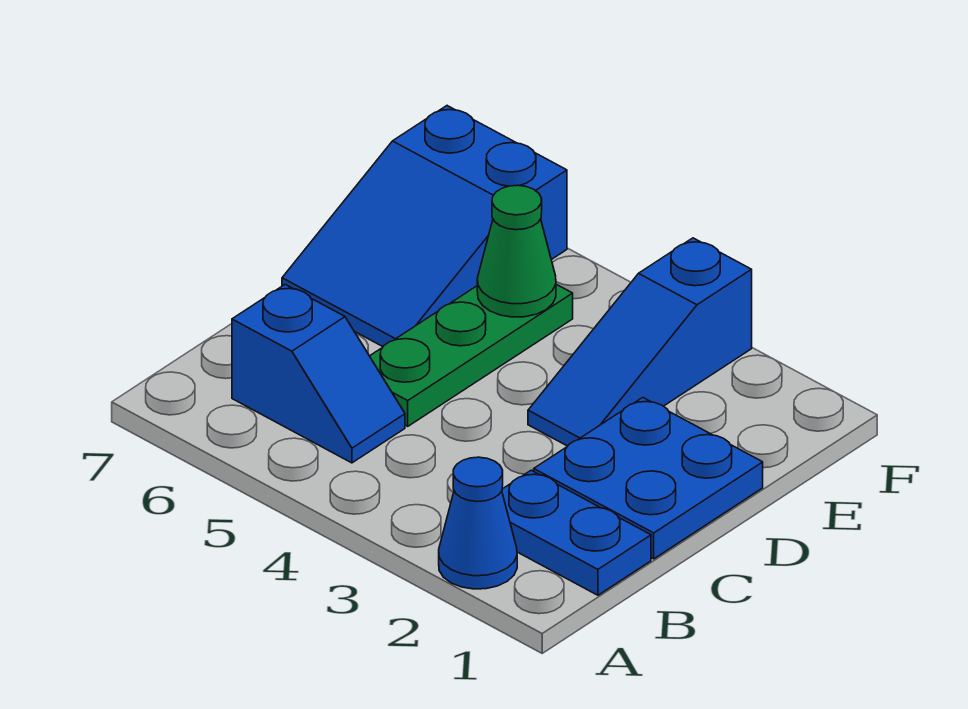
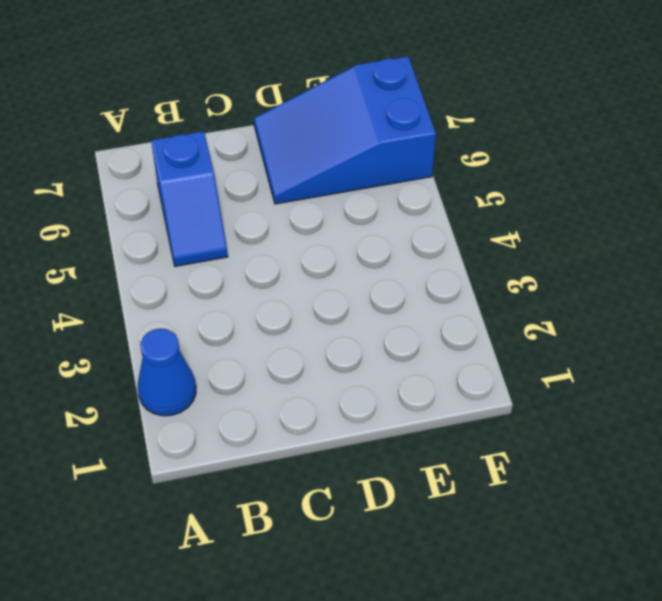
none -> blue plate B1:B2 level 1
none -> blue plate C1:D2 level 1

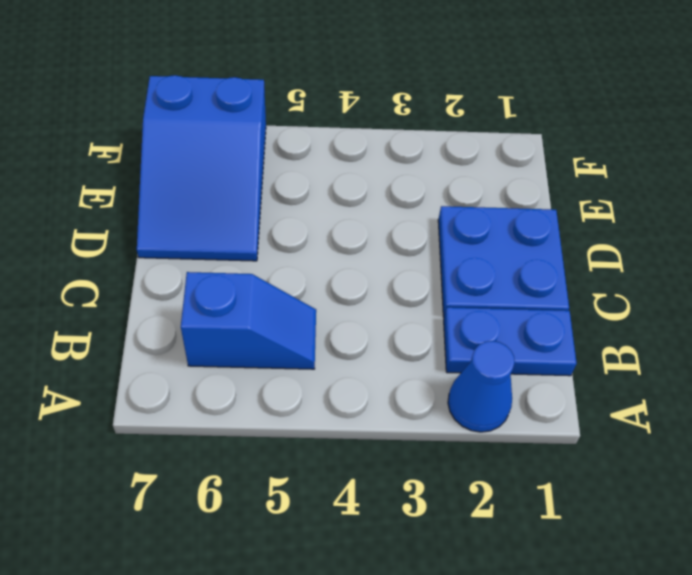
none -> green plate C5:E5 level 1
none -> blue slope D3:F3 level 1 top F

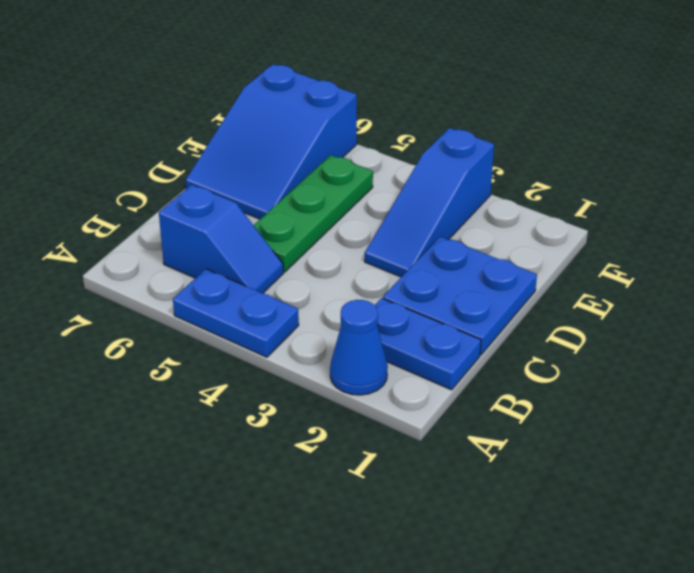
blue plate A4:A5 level 1 -> none
none -> green cone E5 level 2

